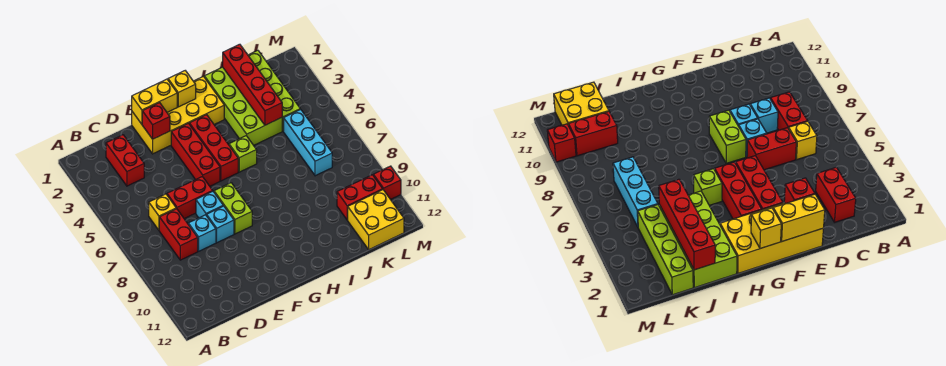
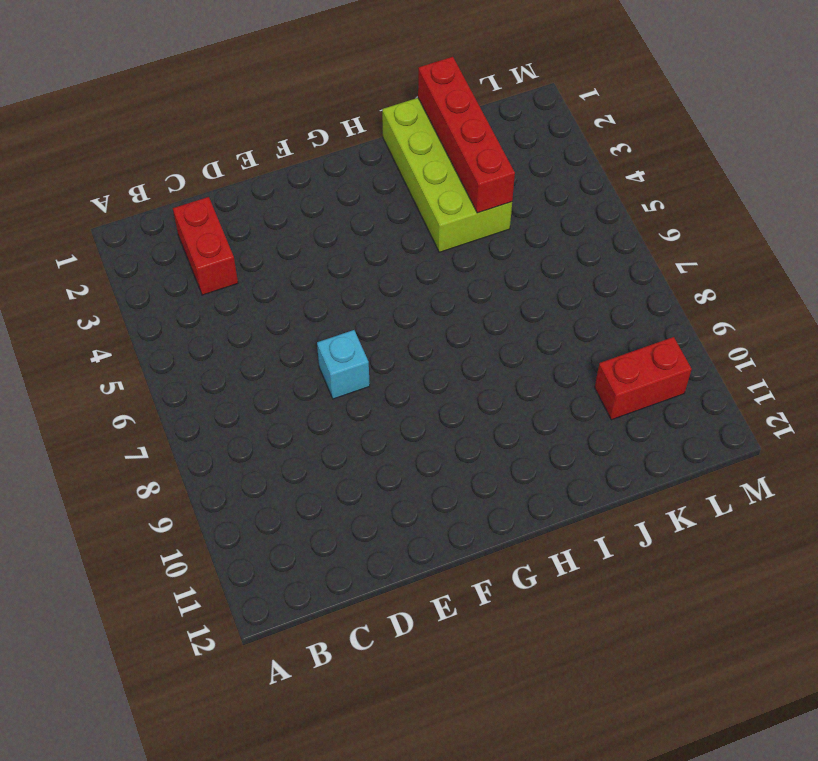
none -> yellow brick C6 level 1
none -> red brick C7:C8 level 1
none -> red brick D6:E6 level 1

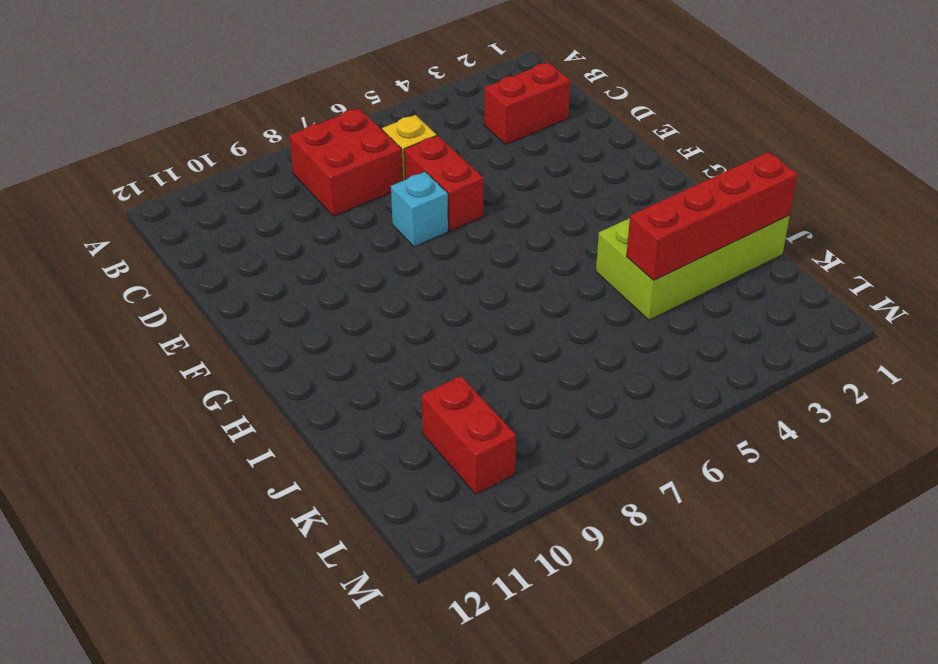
red brick B7:C8 level 1 -> red brick C7:C8 level 1
none -> cyan brick D8 level 1
none -> yellow brick E1:H2 level 1
none -> cyan brick E8 level 1

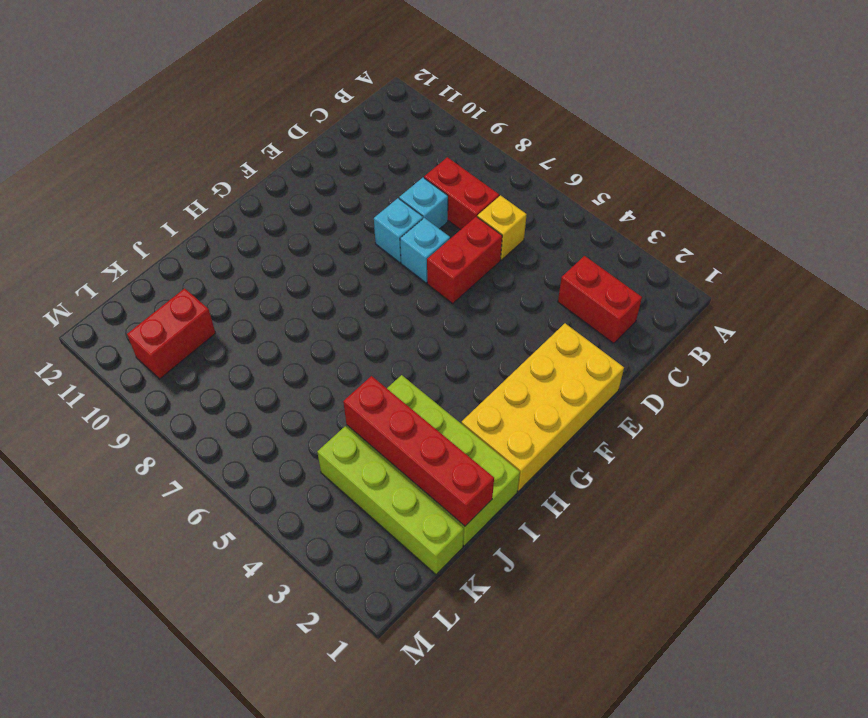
none -> red brick F3:F5 level 1
none -> lime brick F7:F8 level 1
none -> red brick G3:G5 level 1

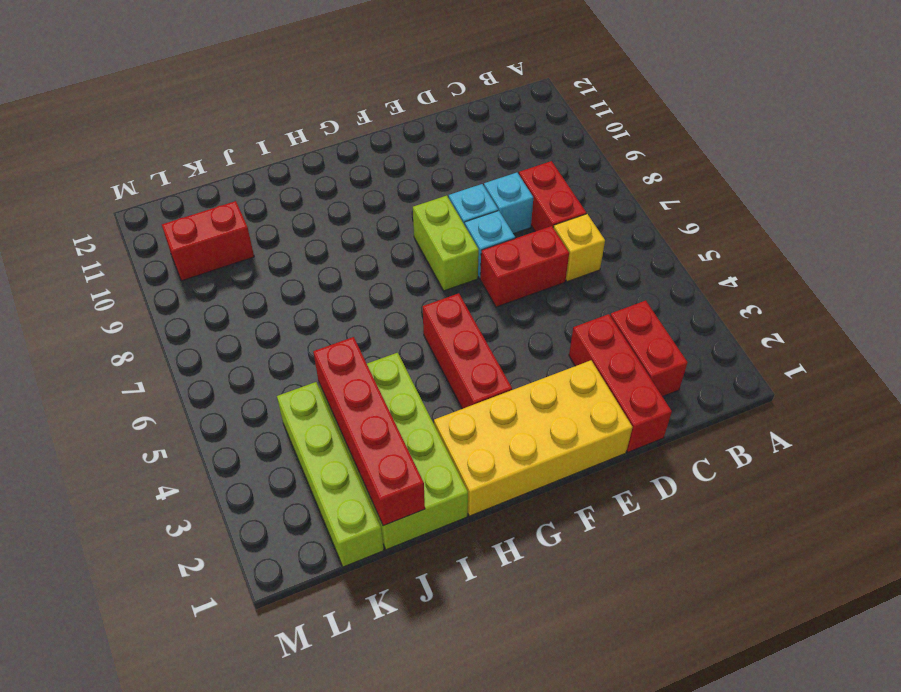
red brick D1:D3 level 1 -> red brick F3:F5 level 1
none -> lime brick H5 level 1
none -> cyan brick K5:K7 level 1
none -> yellow brick K11:L12 level 1

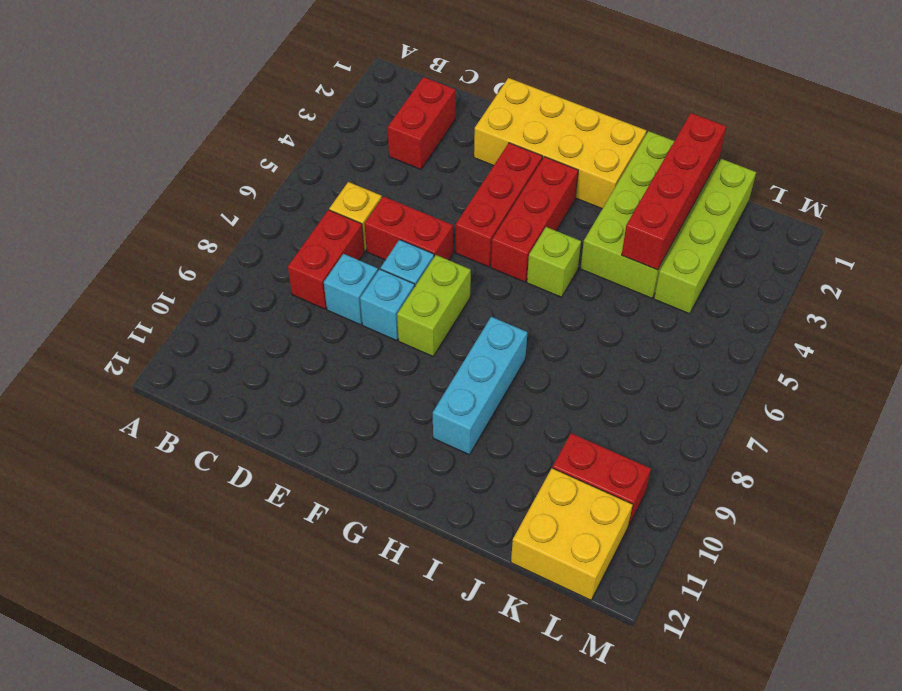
cyan brick H8:H10 level 1 -> cyan brick K5:K7 level 1
none -> red brick M10 level 1
none -> yellow brick E1:F1 level 2
none -> red brick E2 level 2

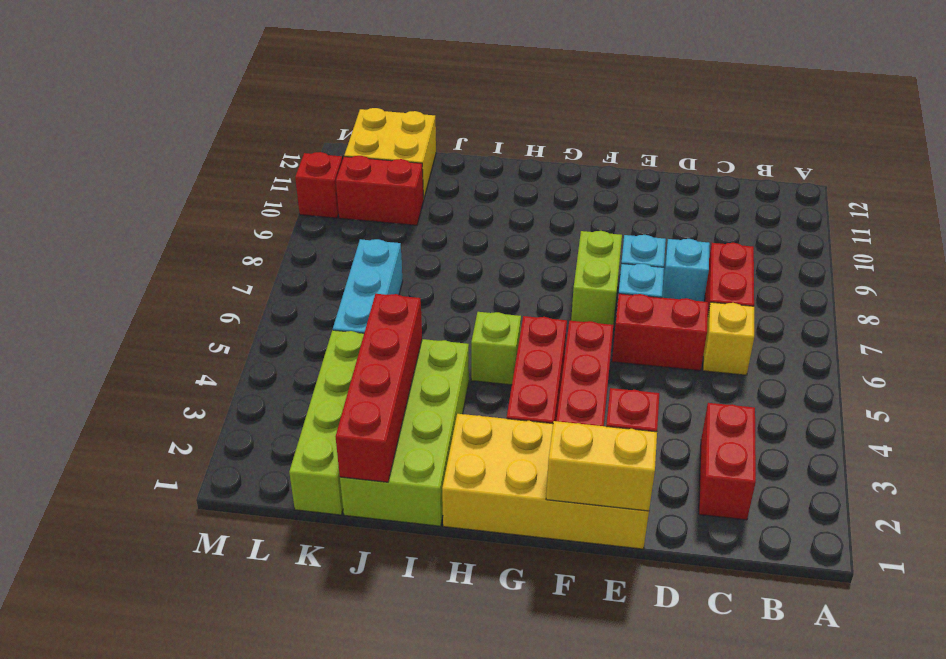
none -> yellow brick G1 level 2

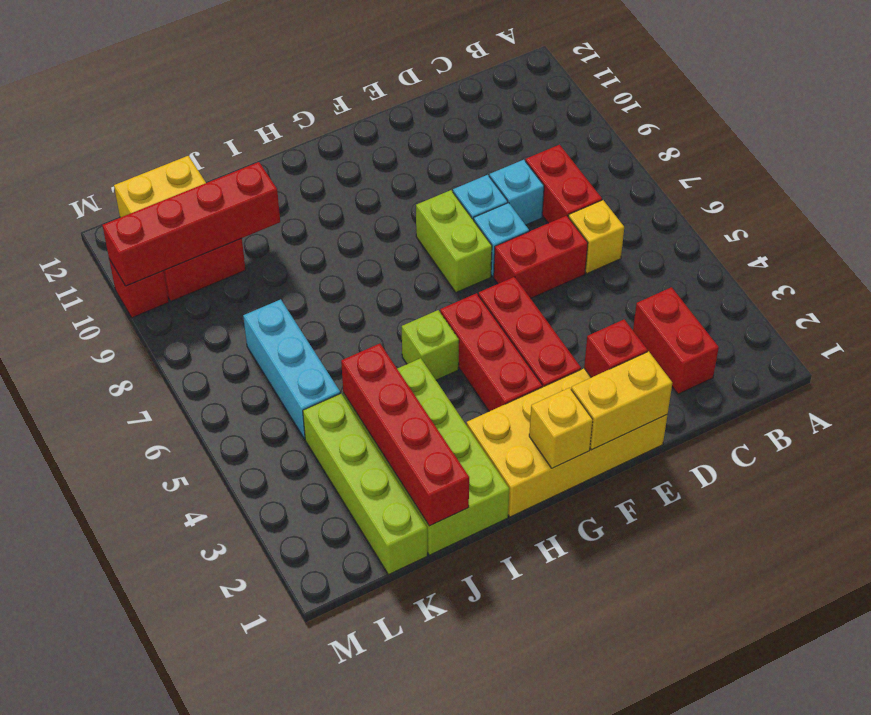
red brick J10:M10 level 2 -> none

